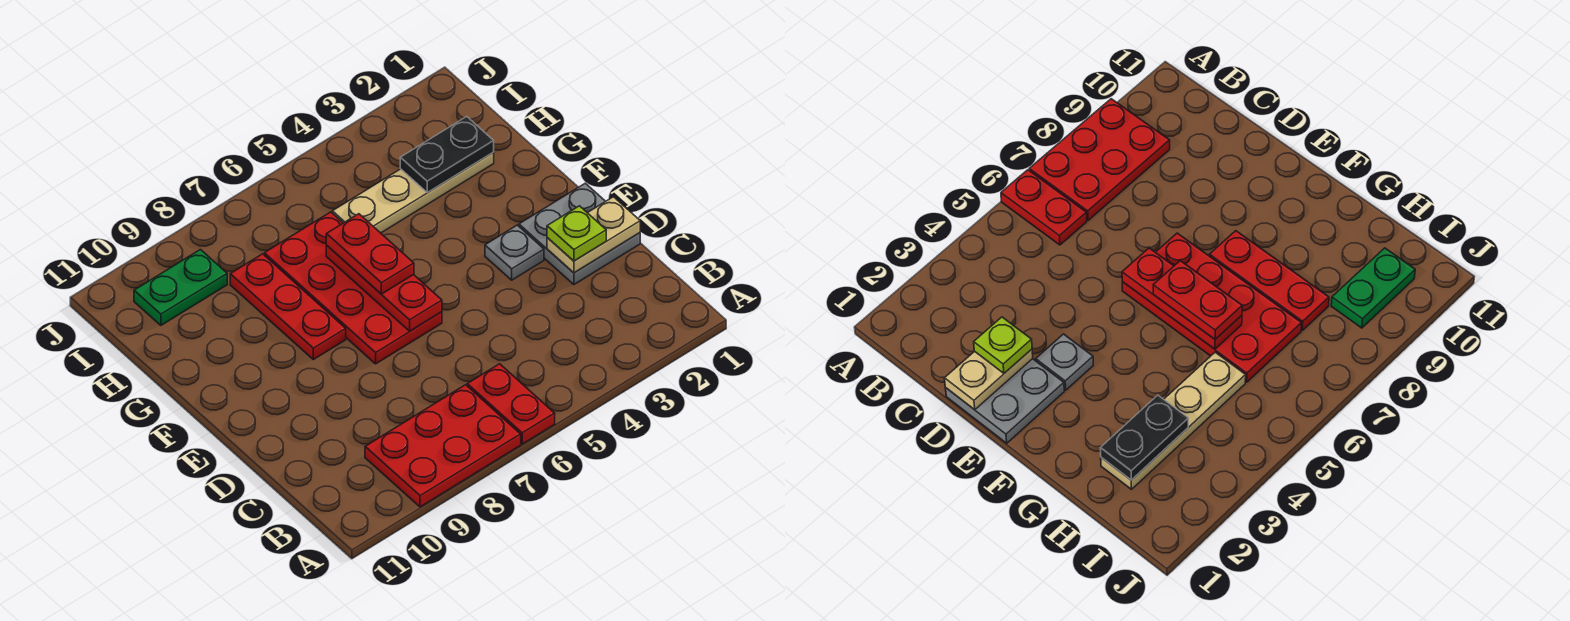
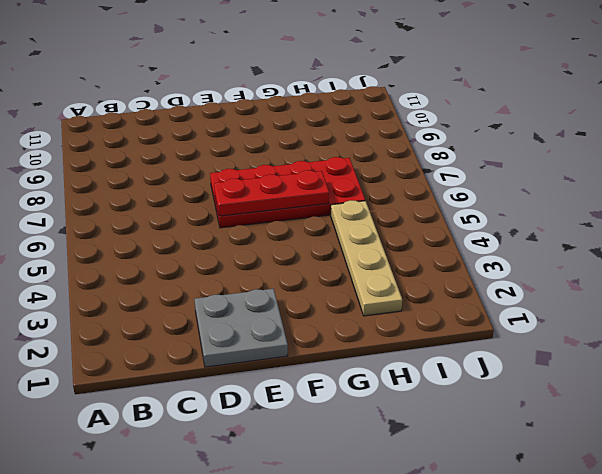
none -> red plate A6:B6 level 1
none -> red plate A7:B9 level 1
none -> grey plate E3 level 1

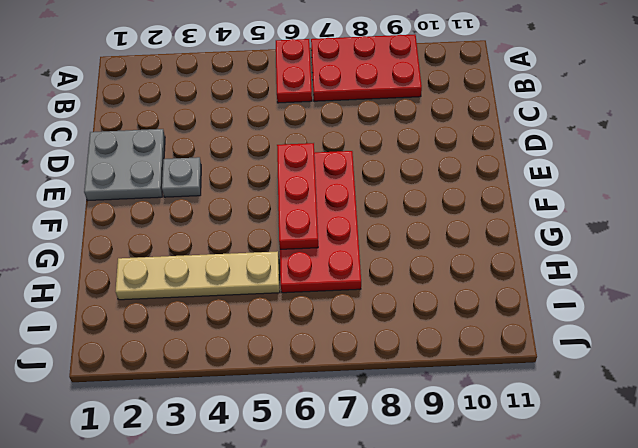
none -> red plate F8:H8 level 1
none -> green plate I9:I10 level 1
none -> tan plate D1:D2 level 2

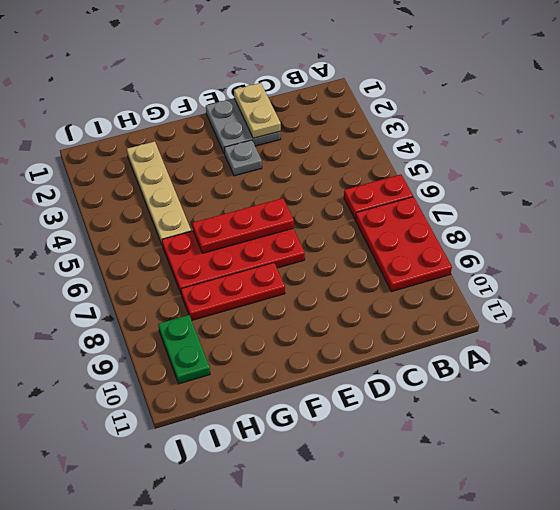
none -> black plate H2:H3 level 2
none -> lime plate D2 level 3
none -> red plate F6:G6 level 3

